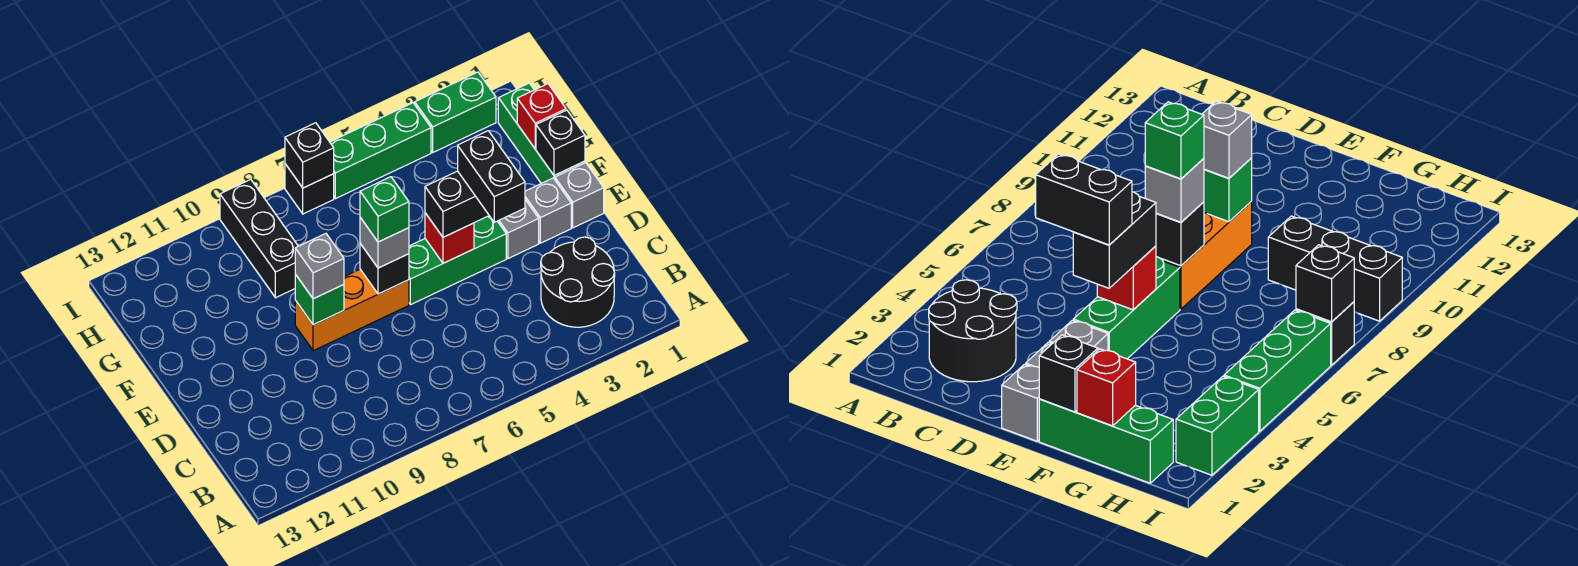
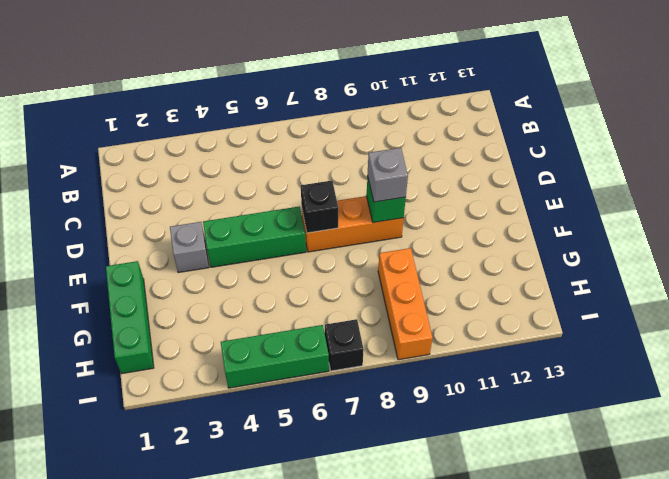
orange brick G9:I9 level 1 -> black brick G9:I9 level 1
none -> black round brick B2:C3 level 1
none -> grey brick E1 level 1
none -> grey brick E2 level 1

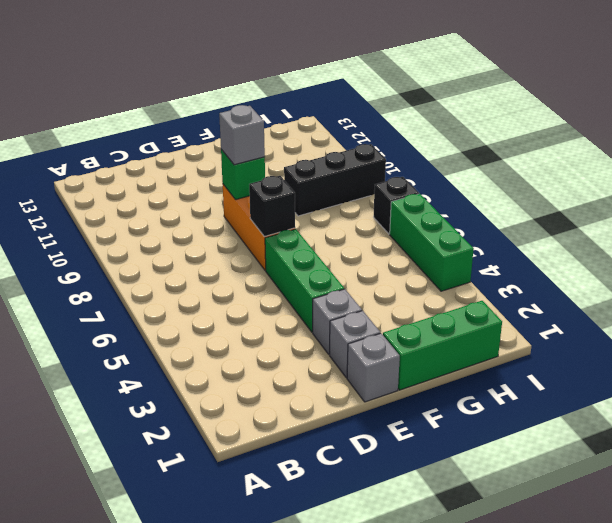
none -> black round brick B2:C3 level 1
none -> green brick I2:I3 level 1
none -> red brick E5 level 2

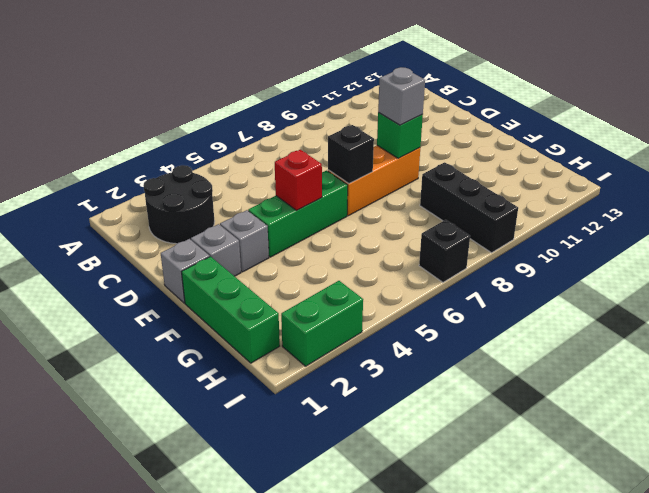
none -> green brick I4:I6 level 1
none -> black brick F1 level 2
none -> red brick G1 level 2

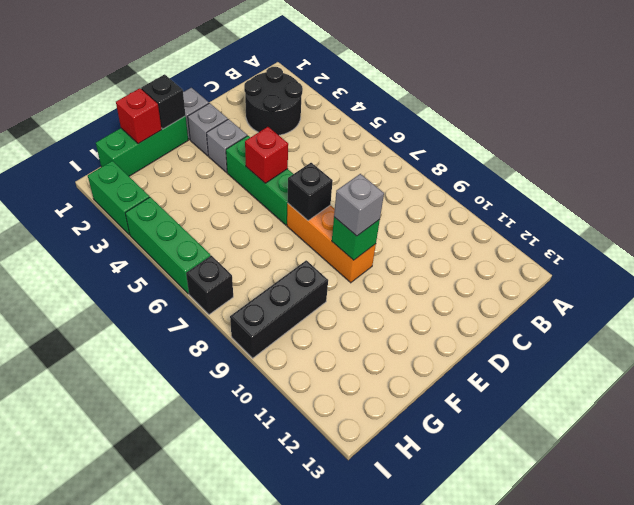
none -> black brick I7 level 2
none -> black brick E4:E5 level 3
none -> grey brick E7 level 3

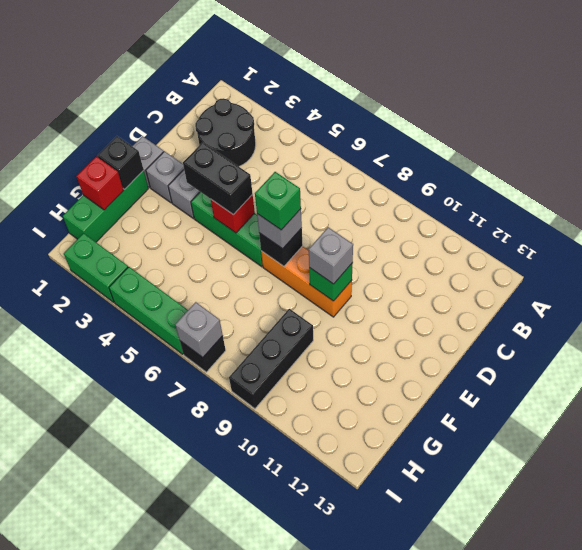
grey brick I7 level 2 -> black brick I7 level 2
none -> black brick D4:E4 level 4

